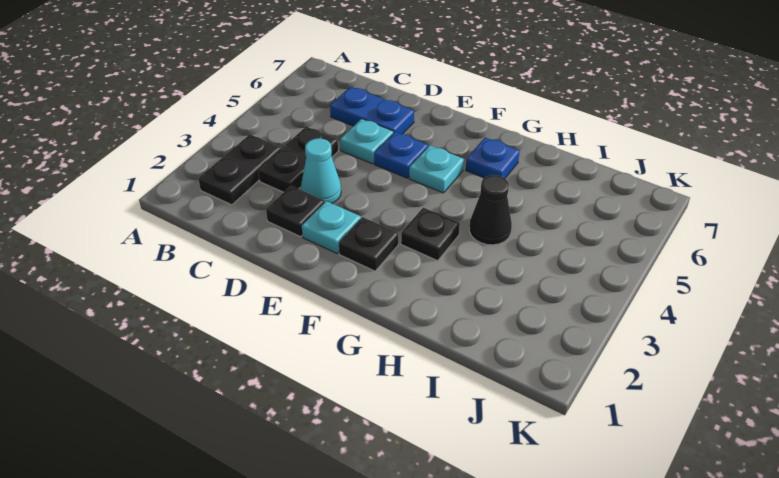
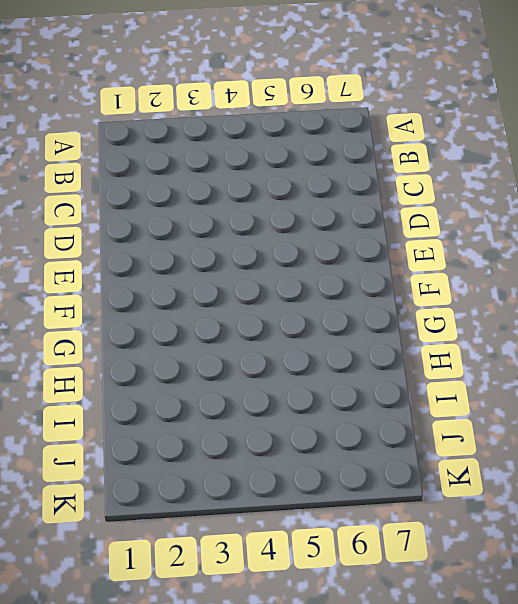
none -> black plate B2:B3 level 1
none -> black plate C3:C4 level 1
none -> blue plate C6:D6 level 1

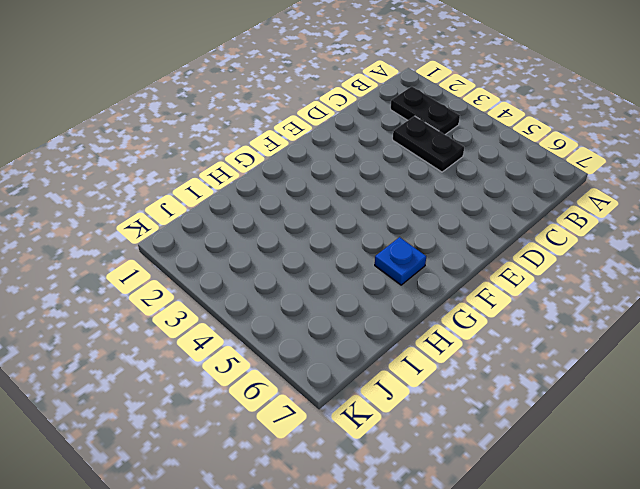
none -> blue plate C6:D6 level 1
none -> black plate D2 level 1
none -> cyan cone D3 level 1

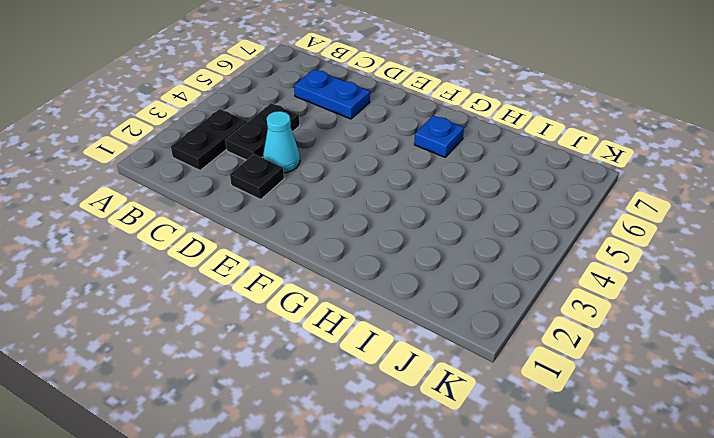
none -> cyan plate D5 level 1
none -> cyan plate E2 level 1
none -> blue plate E5 level 1

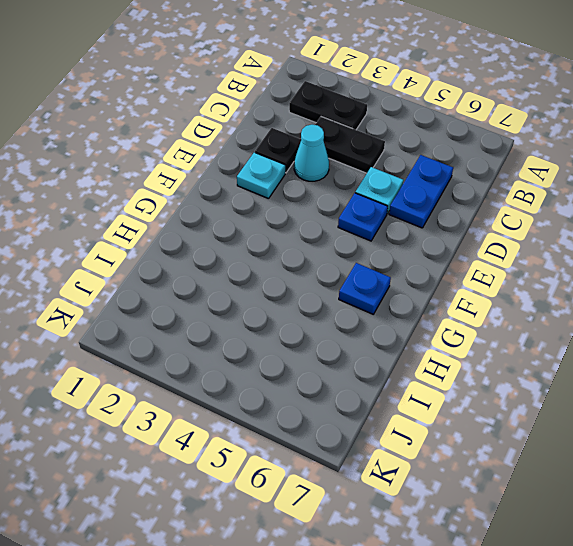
none -> black plate F2 level 1
none -> cyan plate F5 level 1
none -> black plate G3 level 1

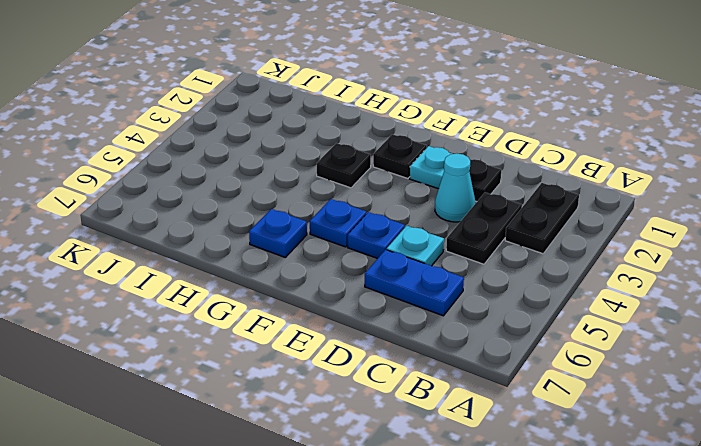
blue plate F5 level 1 -> cyan plate F5 level 1
none -> black cone H4 level 1

